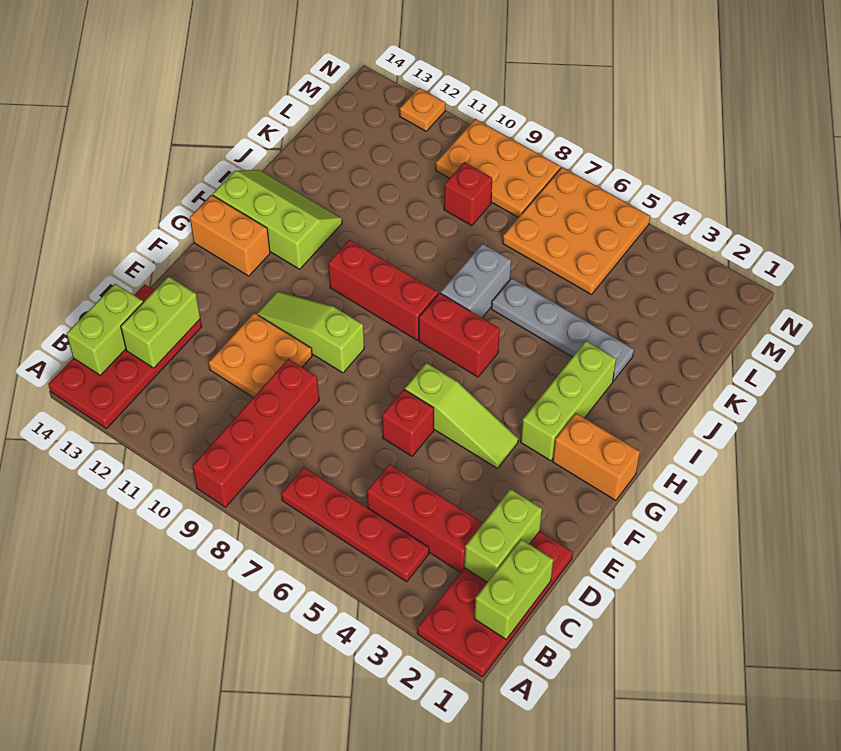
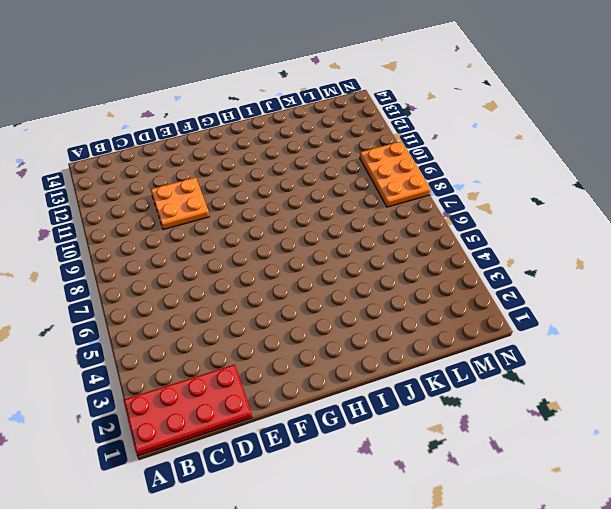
none -> red brick A9:D9 level 1
none -> red plate A13:D14 level 1
none -> red plate B4:B7 level 1

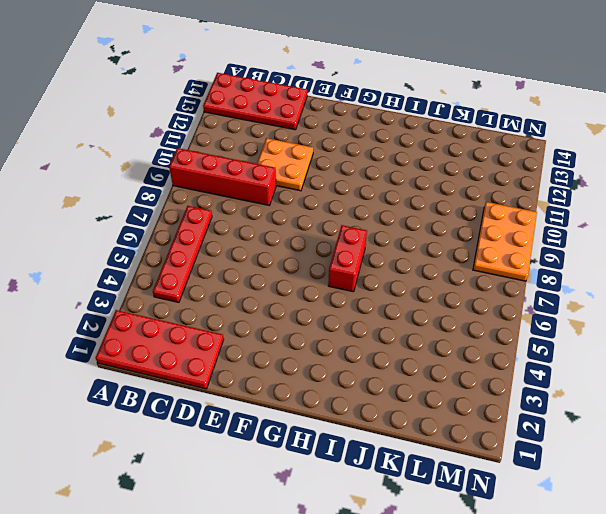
none -> red brick C3:C5 level 1
none -> red brick E6 level 1
none -> lime slope F4:F6 level 1 top 6

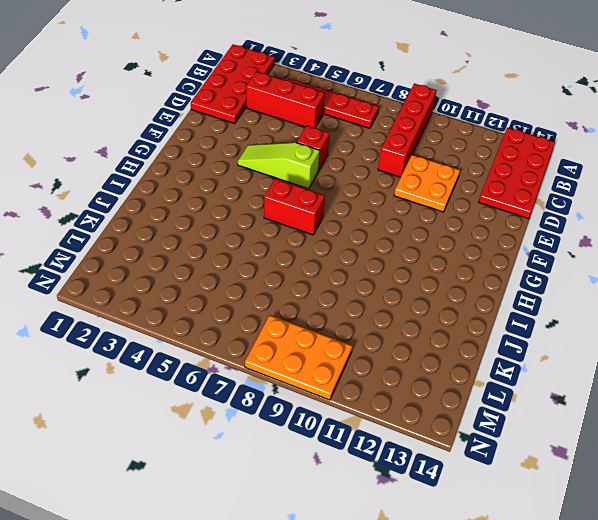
none -> lime slope F9:F11 level 1 top 9
none -> orange brick G1:G2 level 1
none -> lime brick G3:I3 level 1

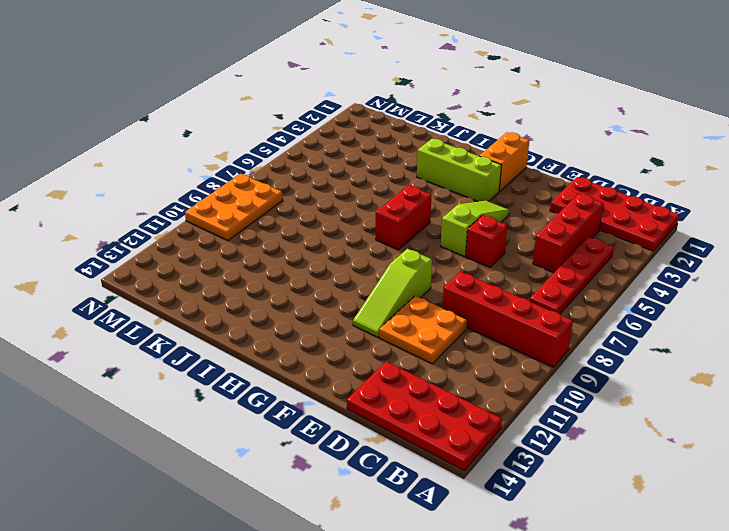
none -> orange brick G13:G14 level 1
none -> red brick H8:H10 level 1
none -> lime slope H12:I14 level 1 top H

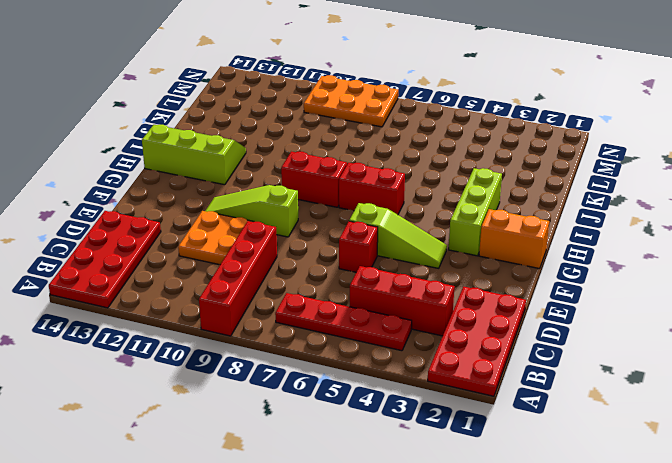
red brick H8:H9 level 1 -> red brick H8:H10 level 1
none -> orange brick G13:G14 level 1
none -> grey brick I7:J7 level 1
none -> grey plate J3:J6 level 1

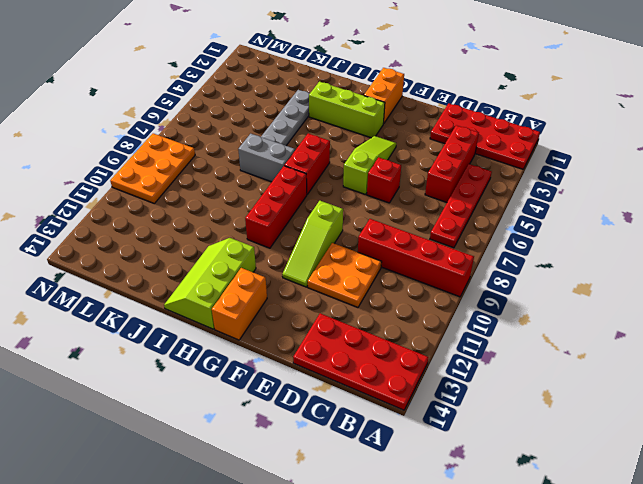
none -> orange plate L5:N7 level 1
none -> red brick L9 level 1
none -> orange plate N12 level 1

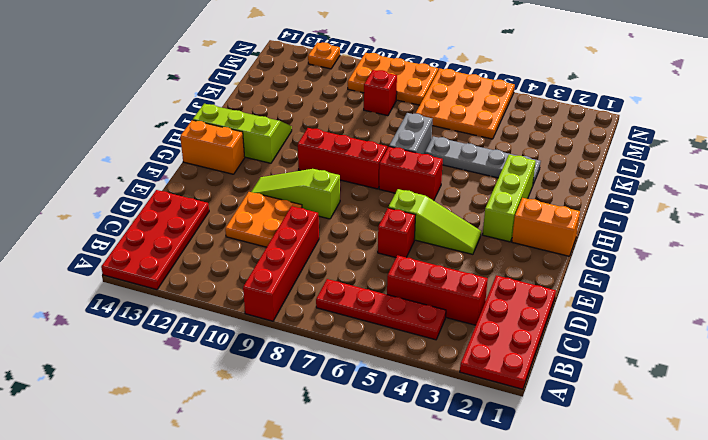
none -> lime brick B1:C1 level 2
none -> lime brick B14:C14 level 2
none -> lime brick C2:D2 level 2

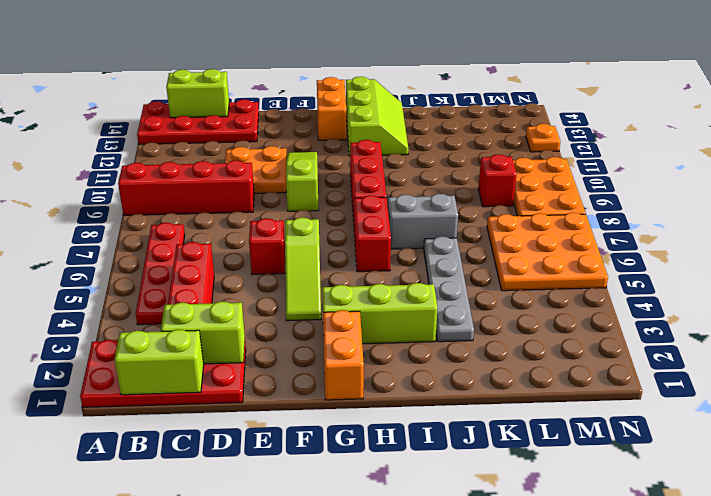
none -> lime brick C13:D13 level 2

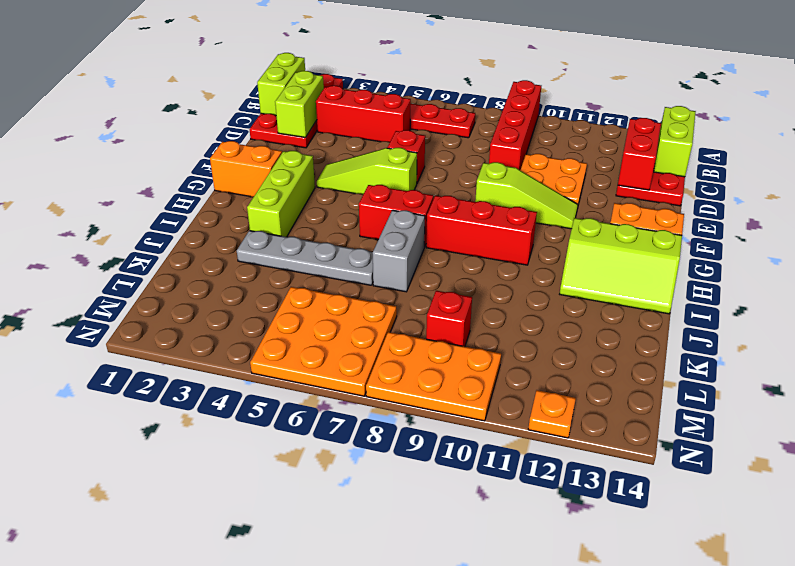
red brick C13:D13 level 2 -> lime brick C13:D13 level 2

